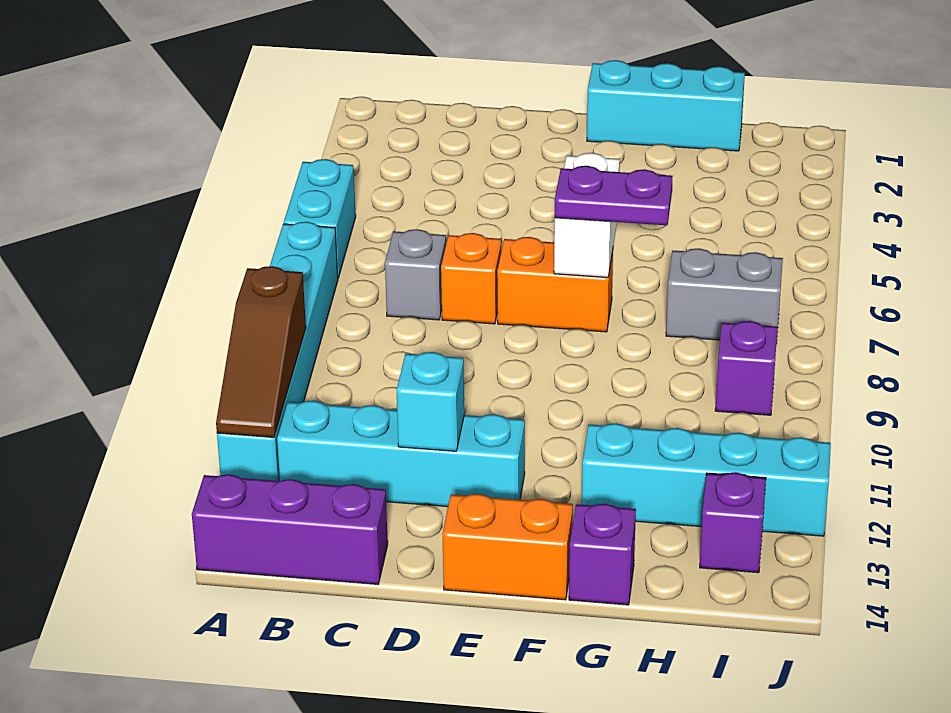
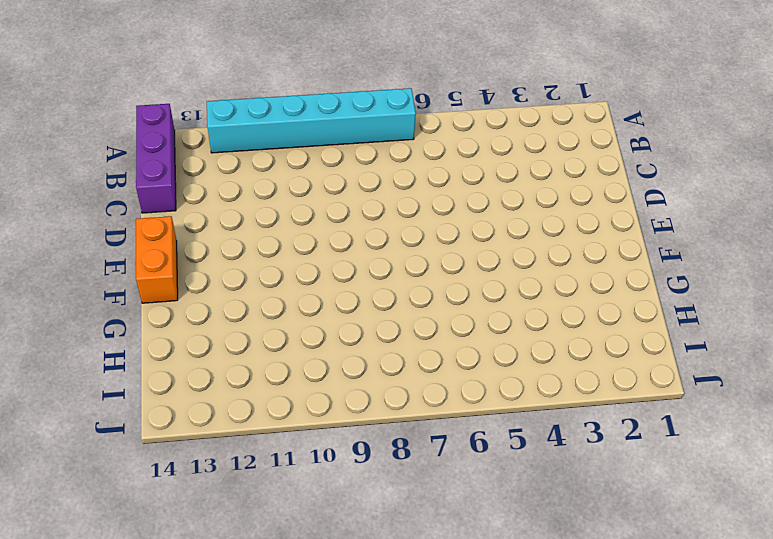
none -> cyan brick A5:A6 level 1
none -> cyan brick B12:E12 level 1
none -> grey brick C7 level 1

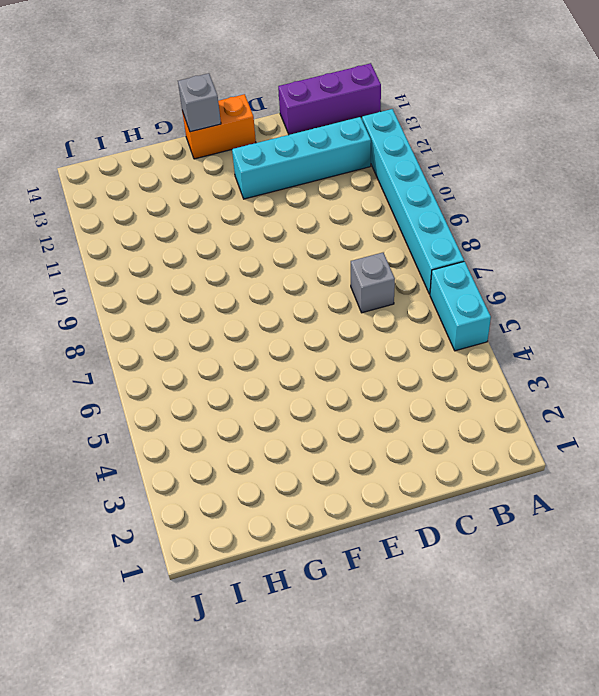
grey brick F14 level 2 -> none
none -> orange brick D7 level 1
none -> orange brick E7:F7 level 1
none -> cyan brick F1:H1 level 1

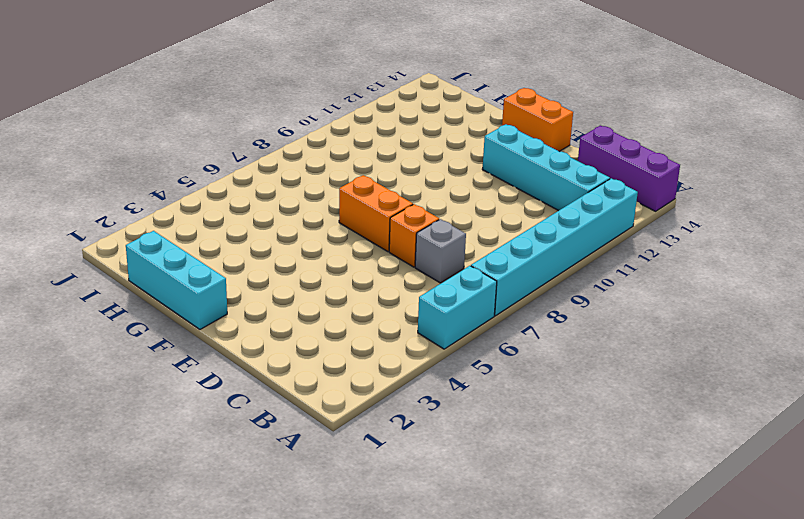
none -> cyan brick G12:J12 level 1
none -> purple brick G14 level 1
none -> grey brick H7:I7 level 1

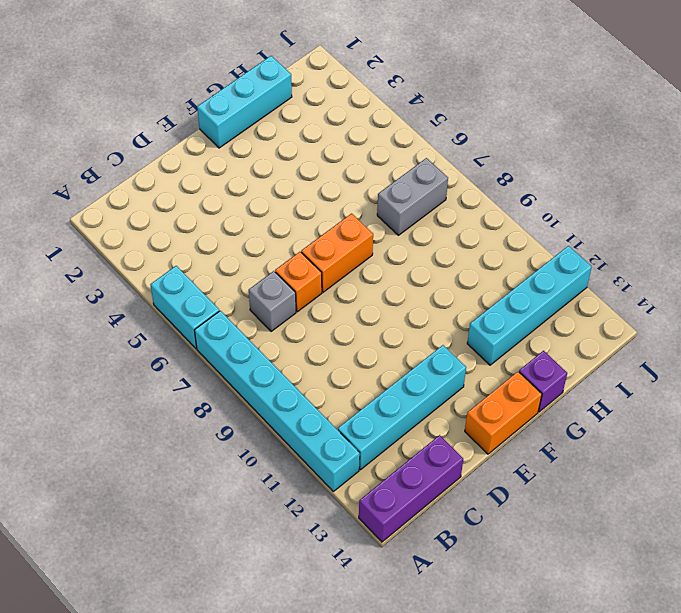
none -> purple brick I9 level 1
none -> purple brick I13 level 1
none -> brown slope A10:A12 level 2 top 10

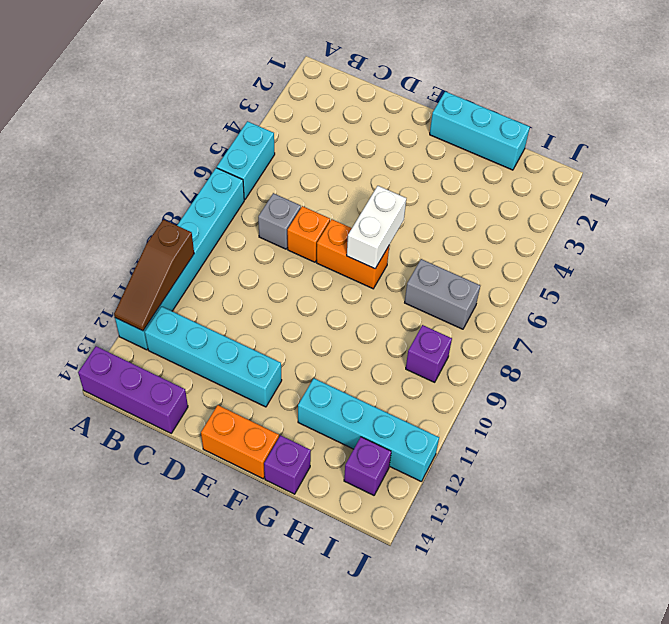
none -> cyan brick D12 level 2
none -> purple plate F7:G7 level 3

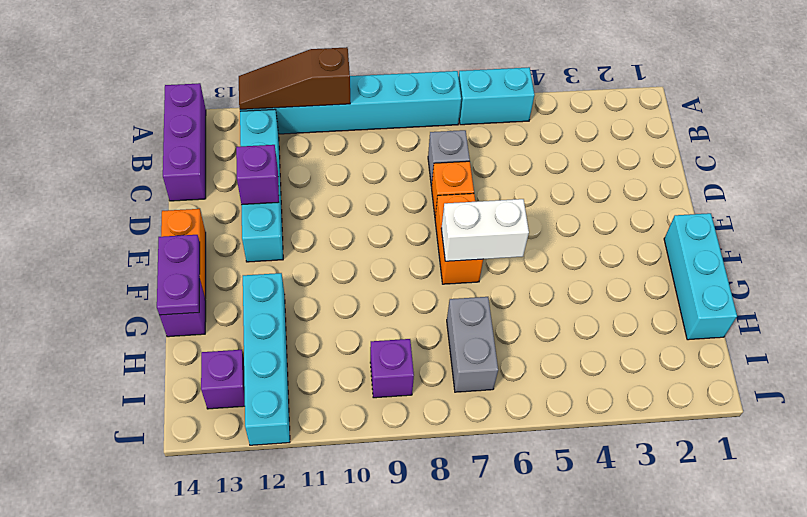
purple brick D12 level 2 -> cyan brick D12 level 2
purple plate F14:G14 level 2 -> purple plate F7:G7 level 3

